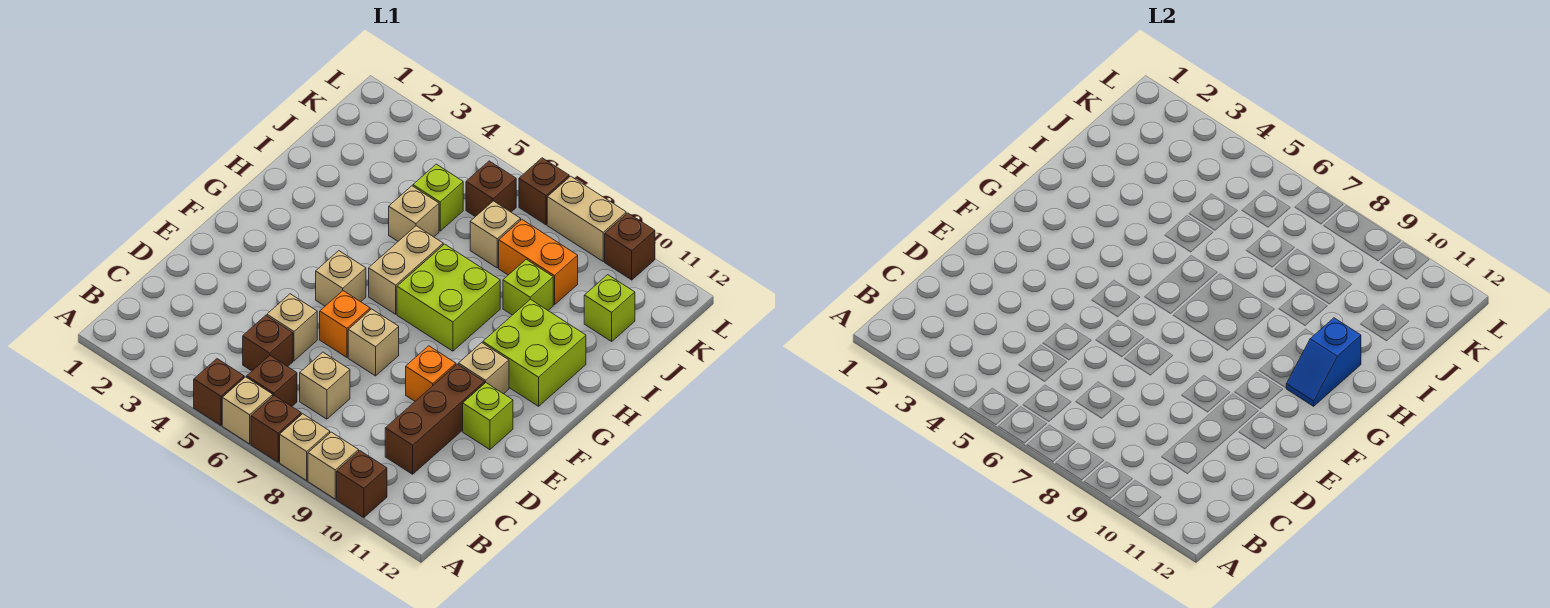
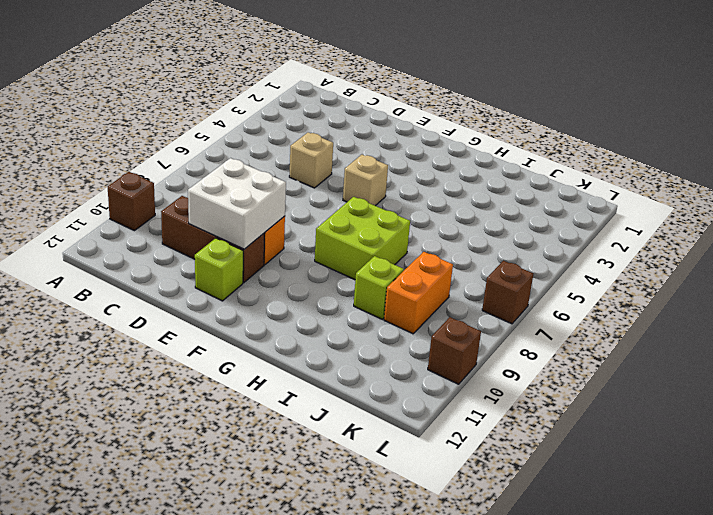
white brick D9:E10 level 2 -> none
none -> brown brick A5 level 1
none -> tan brick A6 level 1
none -> brown brick A7 level 1
none -> tan brick A8 level 1

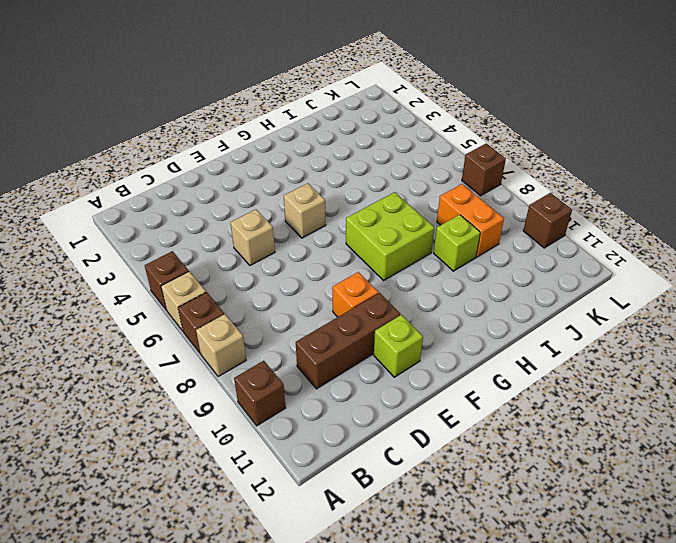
none -> tan brick A9 level 1
none -> brown brick B6 level 1
none -> brown brick C5 level 1
none -> tan brick C7 level 1

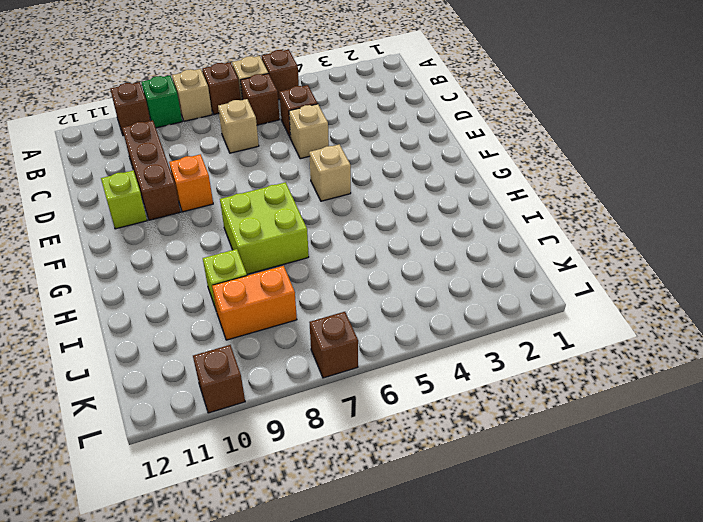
green brick A9 level 1 -> tan brick A9 level 1
none -> orange brick E6 level 1
none -> tan brick E7 level 1
none -> tan brick F10 level 1
none -> tan brick G6:H6 level 1

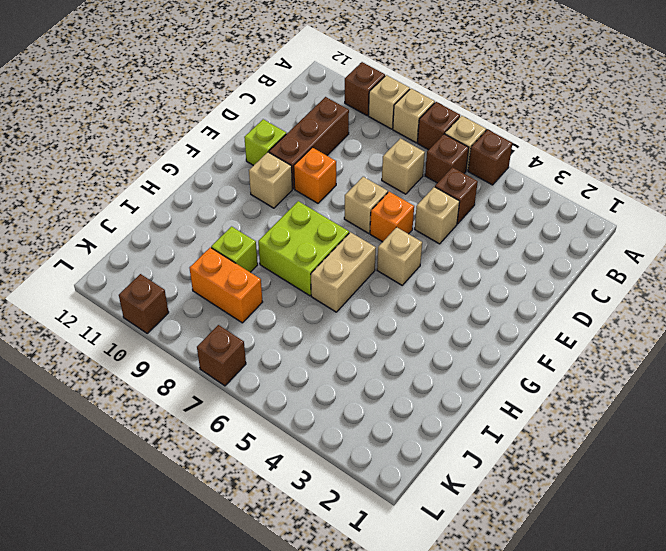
none -> lime brick G10:H11 level 1
none -> tan brick I5 level 1
none -> lime brick J5 level 1
none -> tan brick J7 level 1

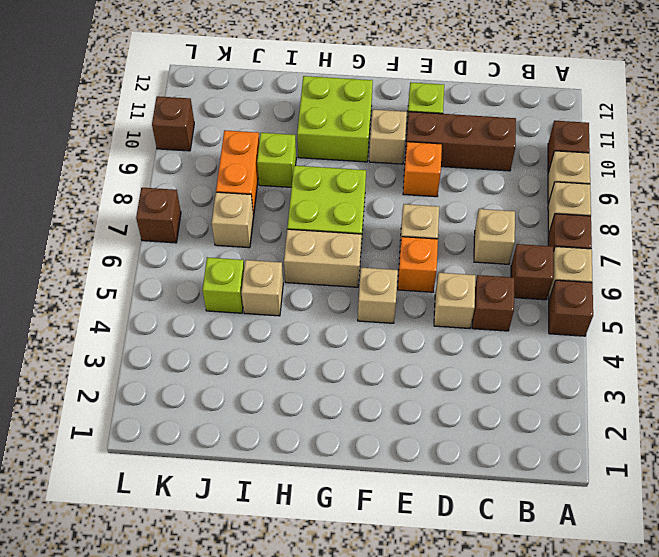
none -> lime brick J11 level 1
none -> brown brick K6 level 1
none -> tan brick L8:L9 level 1
none -> blue slope G11:H11 level 2 top H

